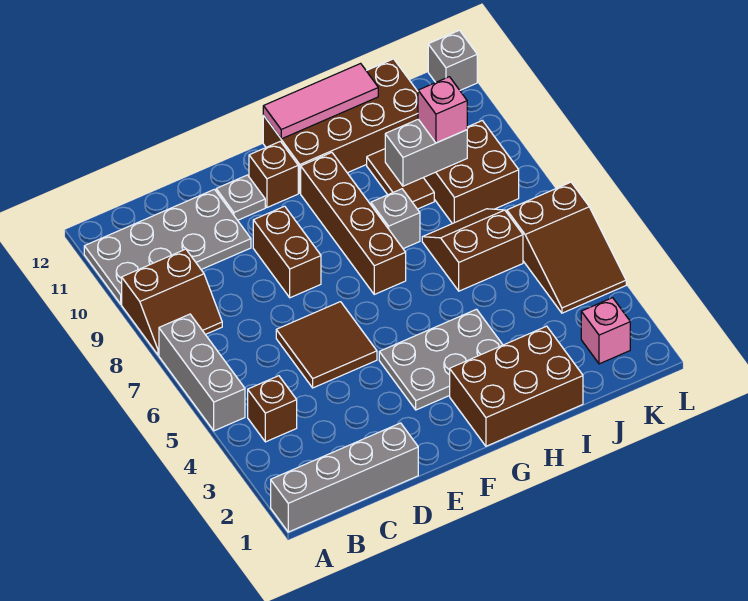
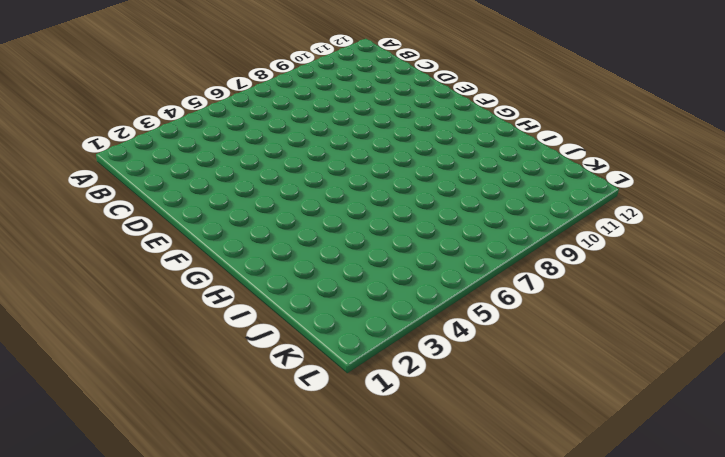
none -> grey brick A1:D1 level 1
none -> grey brick A5:A7 level 1
none -> brown slope A8:B9 level 1 top 9

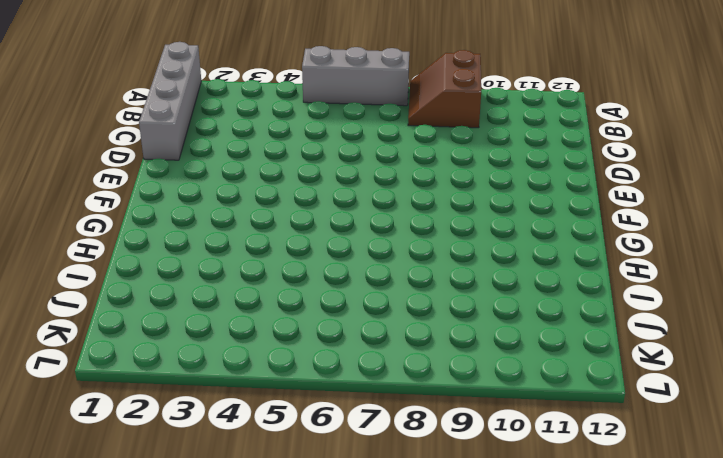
none -> grey plate A10:D11 level 1
none -> brown brick B4 level 1
none -> brown tile D5:E6 level 1

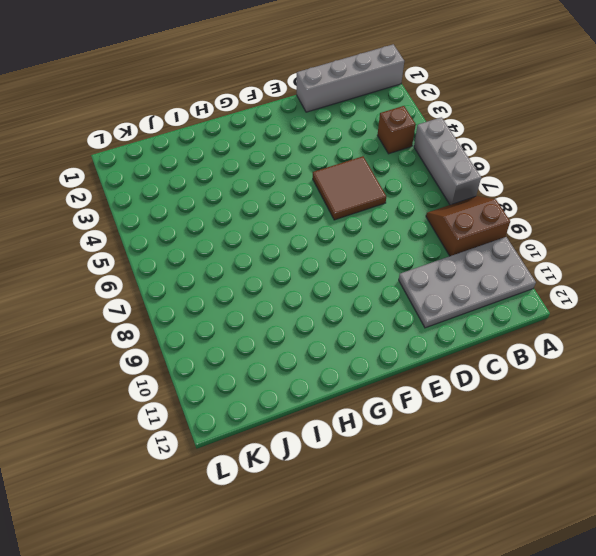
none -> brown brick E8:E9 level 1
none -> grey plate E11 level 1
none -> grey plate F3:H4 level 1

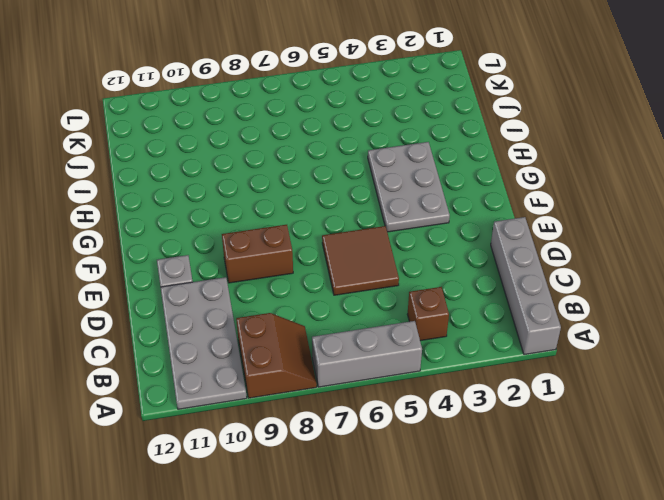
none -> brown brick F11 level 1
none -> brown brick G1:I2 level 1
none -> brown brick G7:G10 level 1

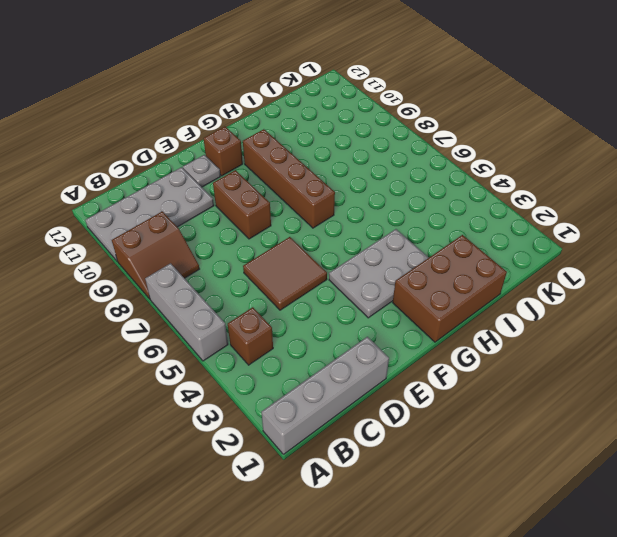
none -> brown brick G11:J12 level 1
none -> grey brick H8 level 1
none -> brown slope I6:J7 level 1 top 6

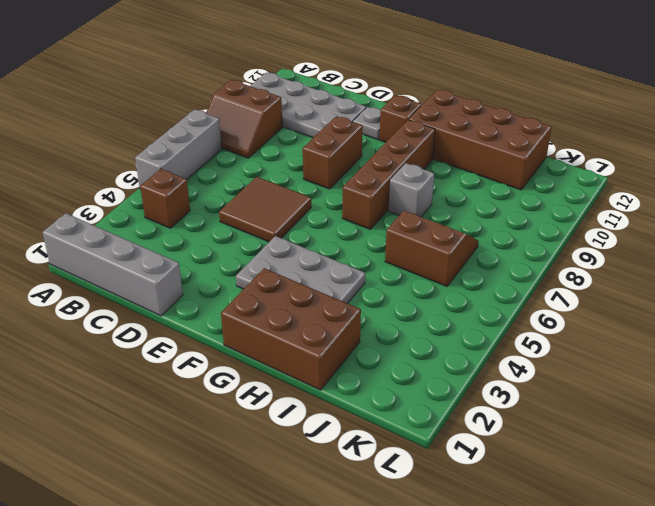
none -> brown tile I9:I10 level 1
none -> brown brick J8:K9 level 1
none -> pink brick K2 level 1

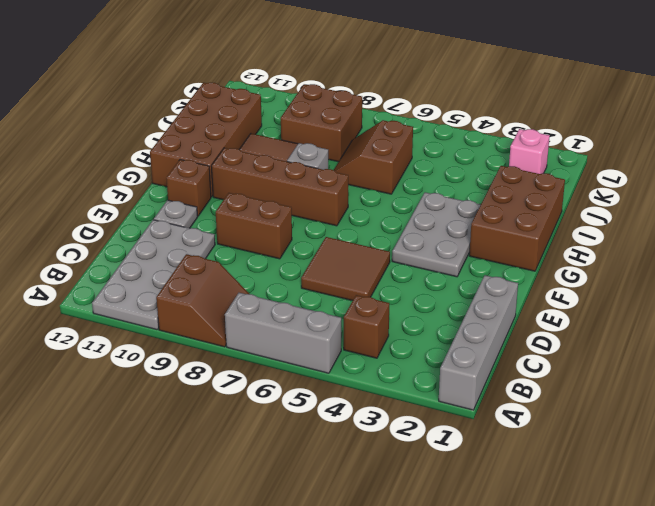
none -> brown slope K4:L6 level 1 top 6
none -> grey brick L12 level 1
none -> pink tile G12:I12 level 2

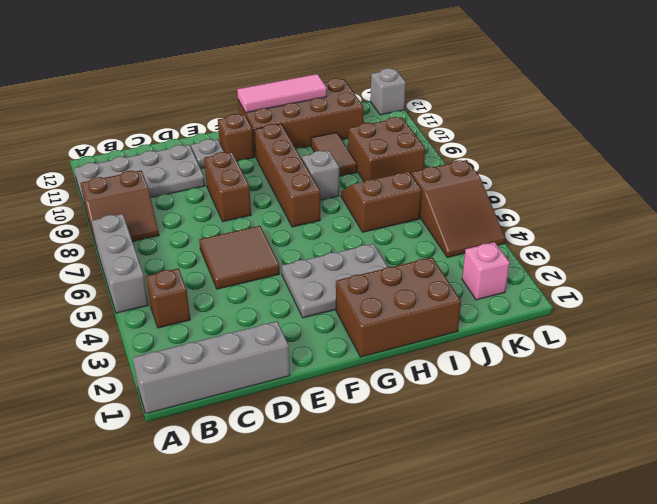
none -> grey brick I9:J9 level 2
none -> pink brick J9 level 3

